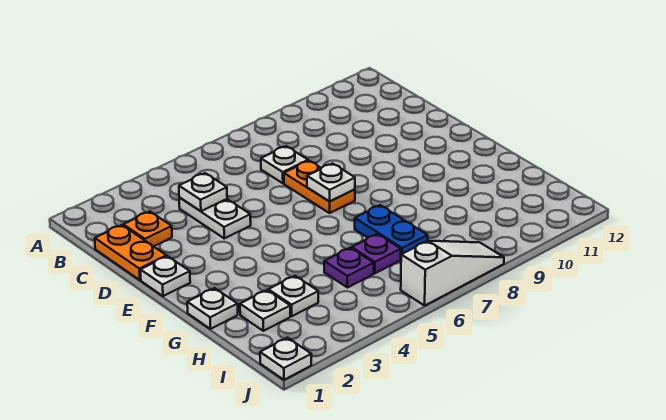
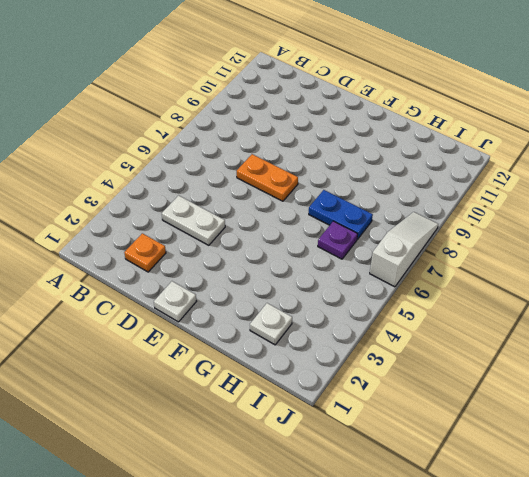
none -> orange plate C1:D1 level 1
none -> white plate C7 level 1
none -> white plate G1 level 1

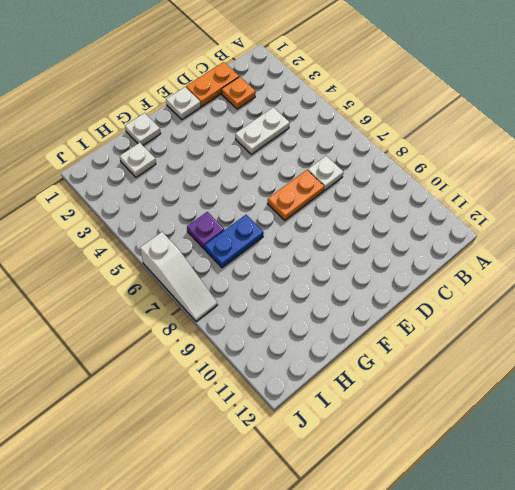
none -> white plate H3 level 1
none -> purple plate H5 level 1
none -> white plate J1 level 1

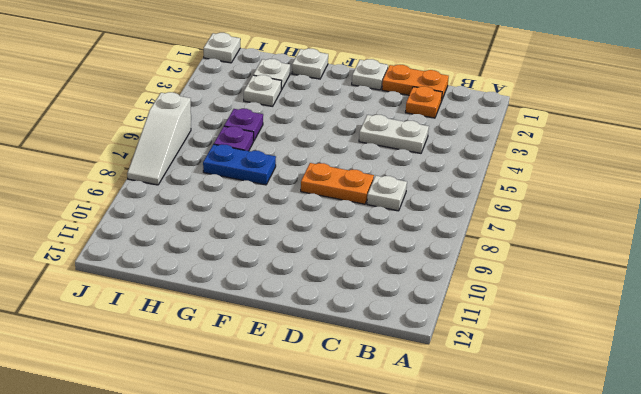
none -> white plate C4 level 2
none -> white plate E7 level 2

